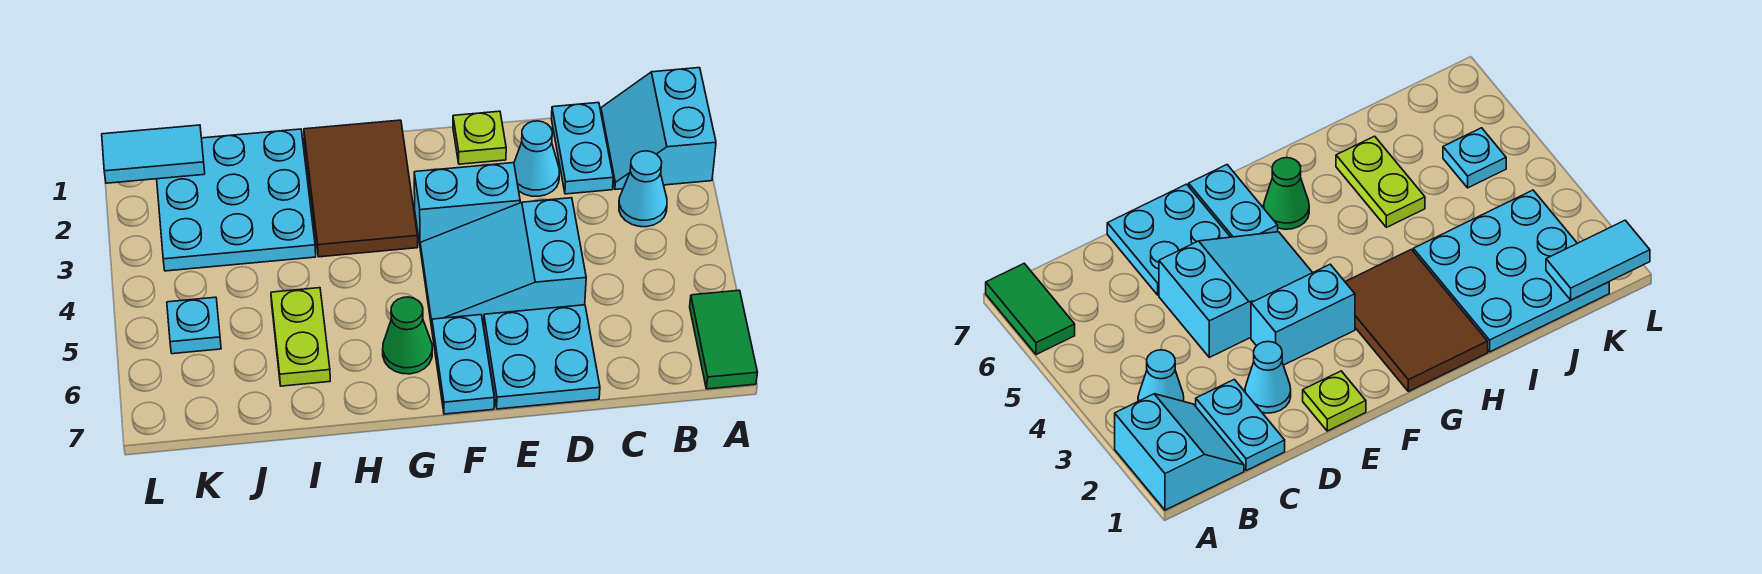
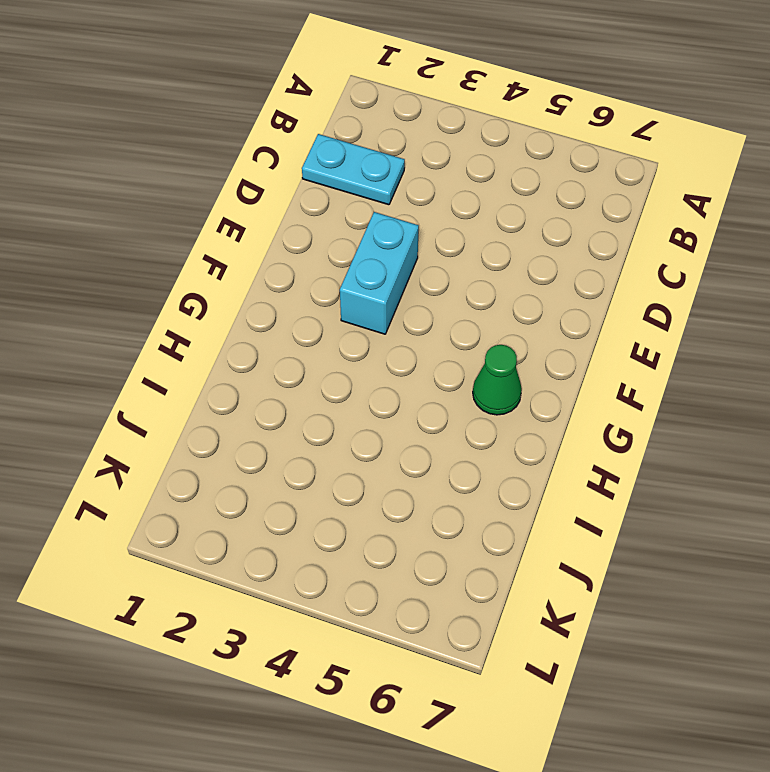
none -> cyan slope A1:B2 level 1 top A
none -> green tile A6:A7 level 1
none -> cyan cone B3 level 1

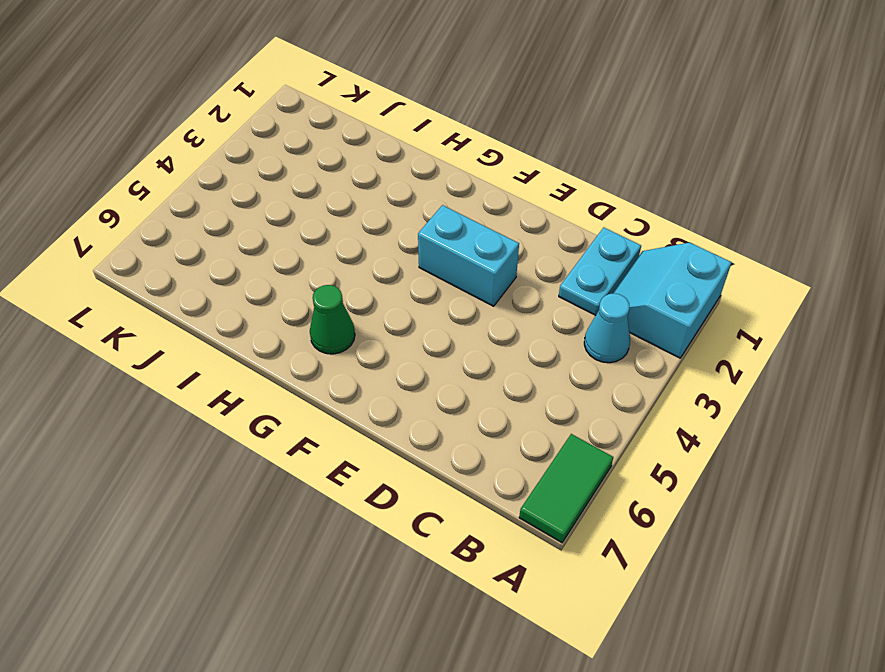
none -> cyan cone D2 level 1
none -> cyan slope D4:F5 level 1 top D
none -> cyan plate D6:E7 level 1

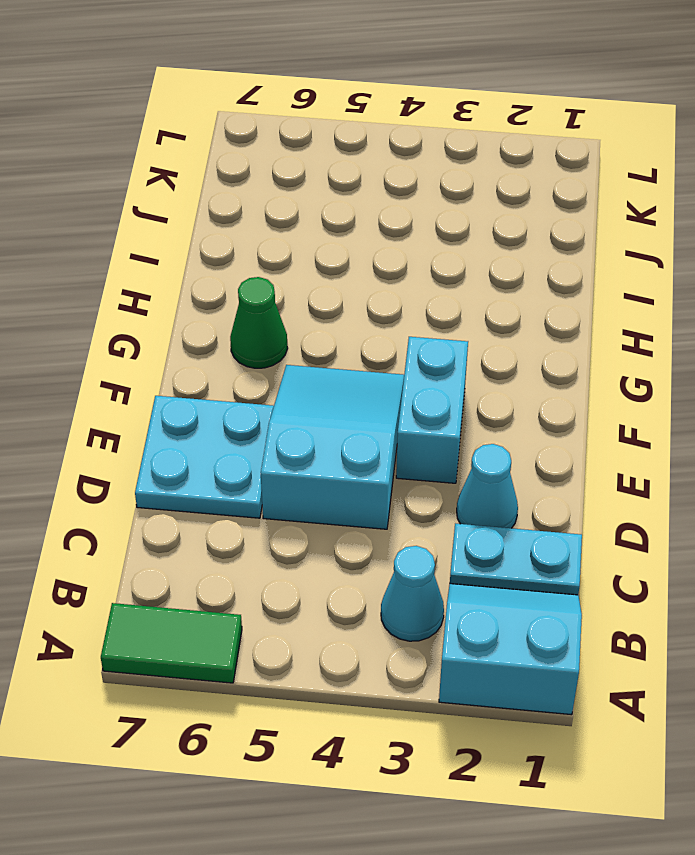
none -> lime plate E1 level 1
none -> cyan plate F6:F7 level 1
none -> brown tile G1:H3 level 1

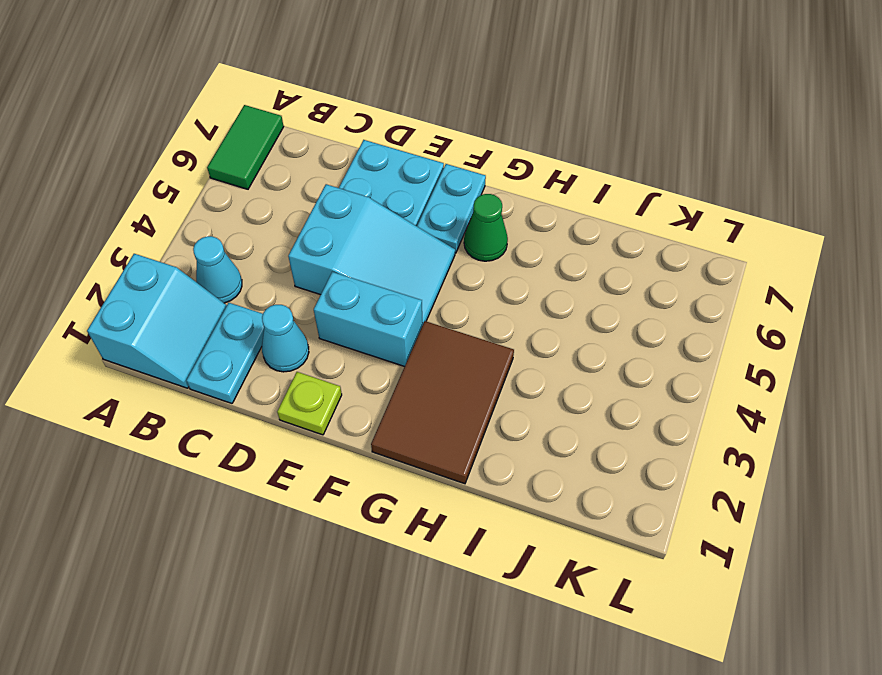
none -> cyan plate I1:K3 level 1
none -> lime plate I5:I6 level 1
none -> cyan plate K5 level 1

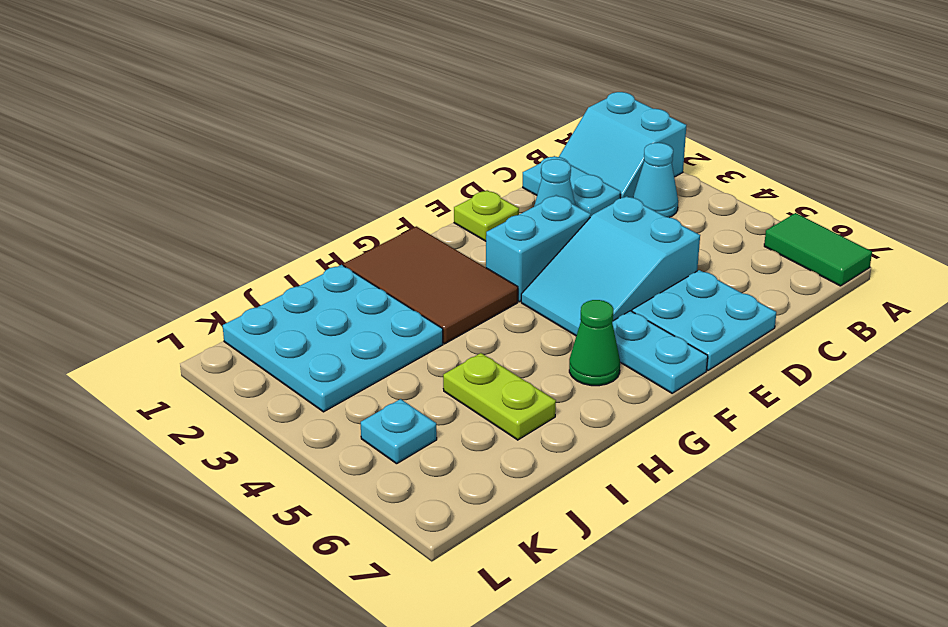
none -> cyan tile K1:L1 level 2

